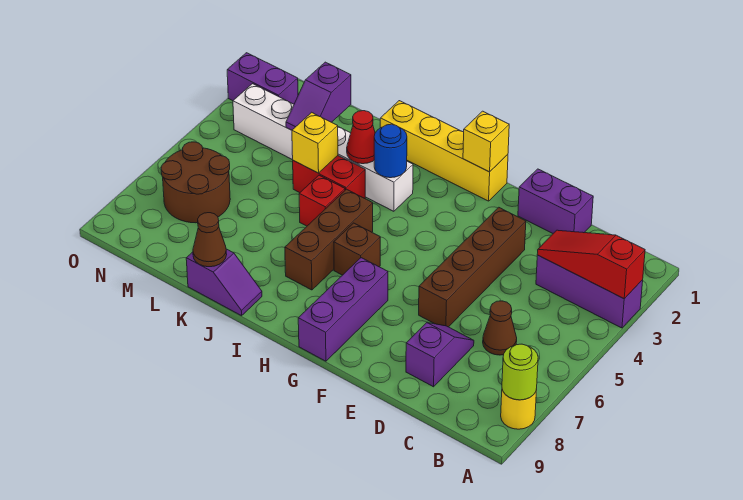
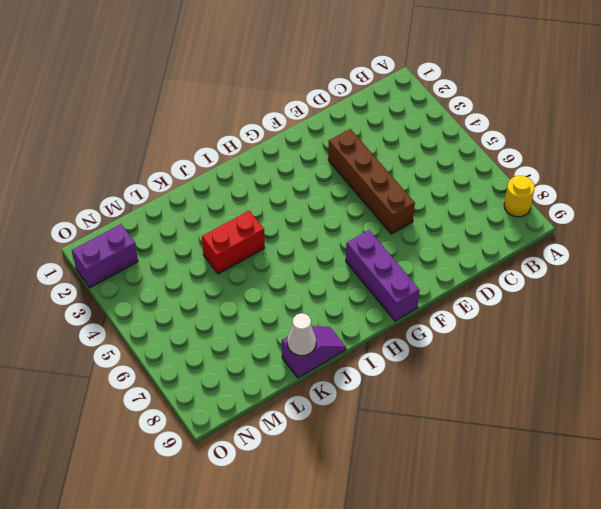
white cone K9 level 2 -> brown cone K9 level 2
none -> purple brick A3:C3 level 1
none -> brown cone C6 level 1
none -> purple brick D1:E1 level 1

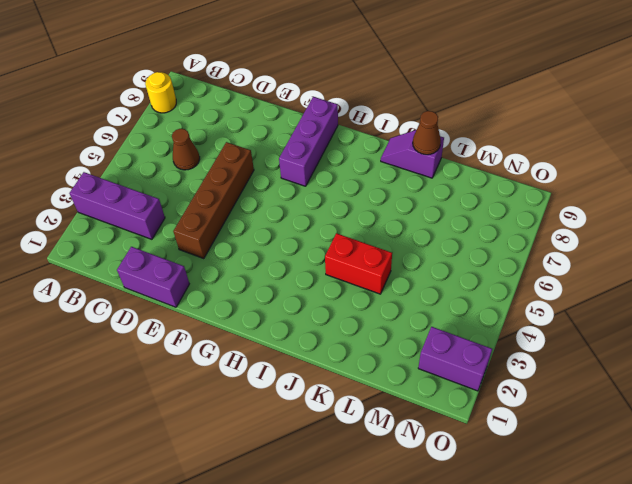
none -> purple slope D7:D8 level 1 top 8
none -> yellow brick G1:J1 level 1
none -> brown brick H6 level 1

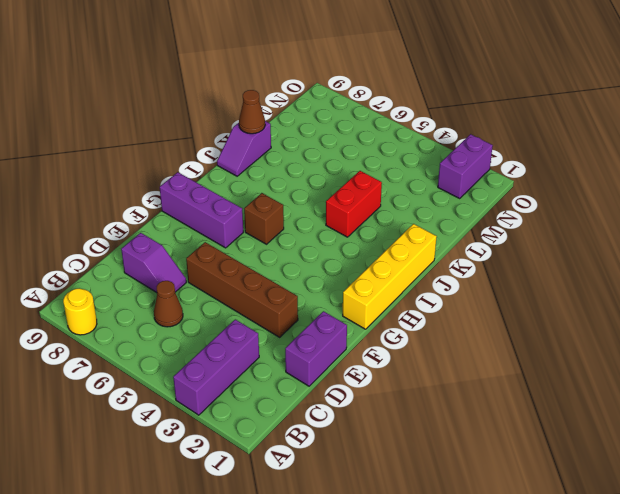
none -> white brick I3:N3 level 1
none -> brown brick I5:I7 level 1
none -> red brick J5 level 1

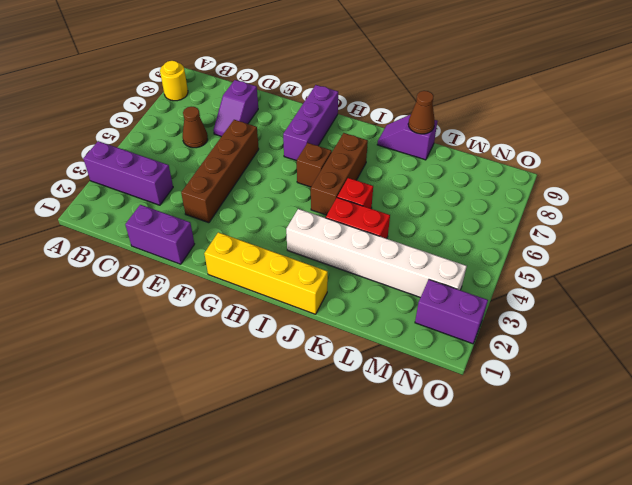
none -> brown round brick M6:N7 level 1
none -> red slope A3:C3 level 2 top A
none -> lime round brick A8 level 2

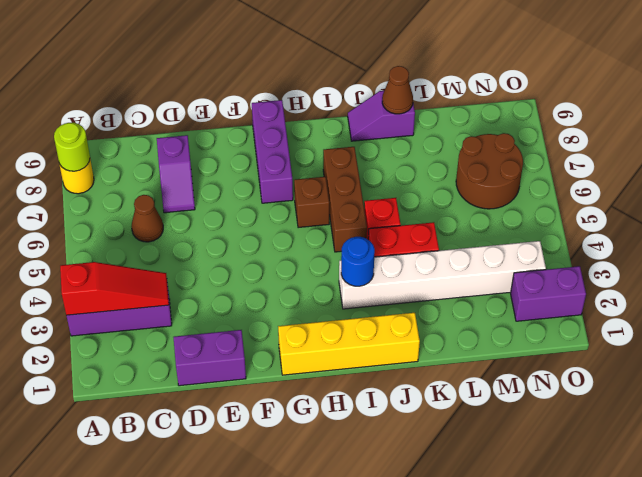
none -> brown brick E3:E6 level 1
none -> yellow brick G1 level 2
none -> red cone J3 level 2

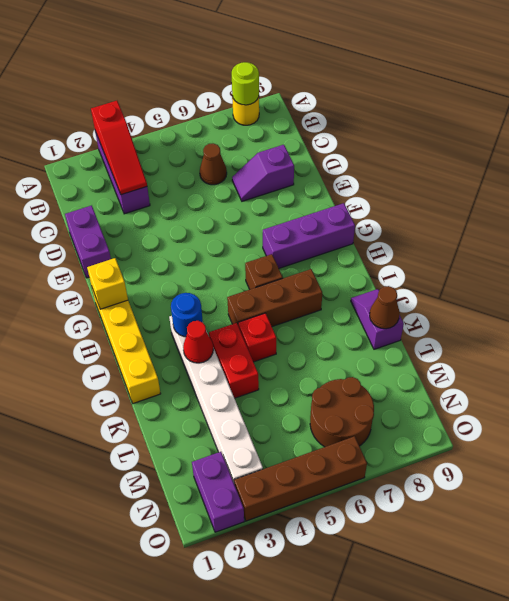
brown brick O3:O6 level 1 -> brown brick E3:E6 level 1
none -> yellow brick K4 level 2
none -> purple slope L2:L3 level 2 top 2

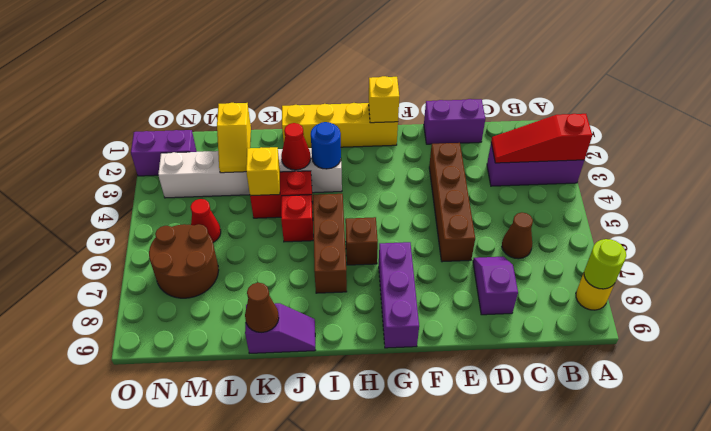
yellow slope L2:L3 level 2 top 2 -> purple slope L2:L3 level 2 top 2
red cone M5 level 1 -> none

